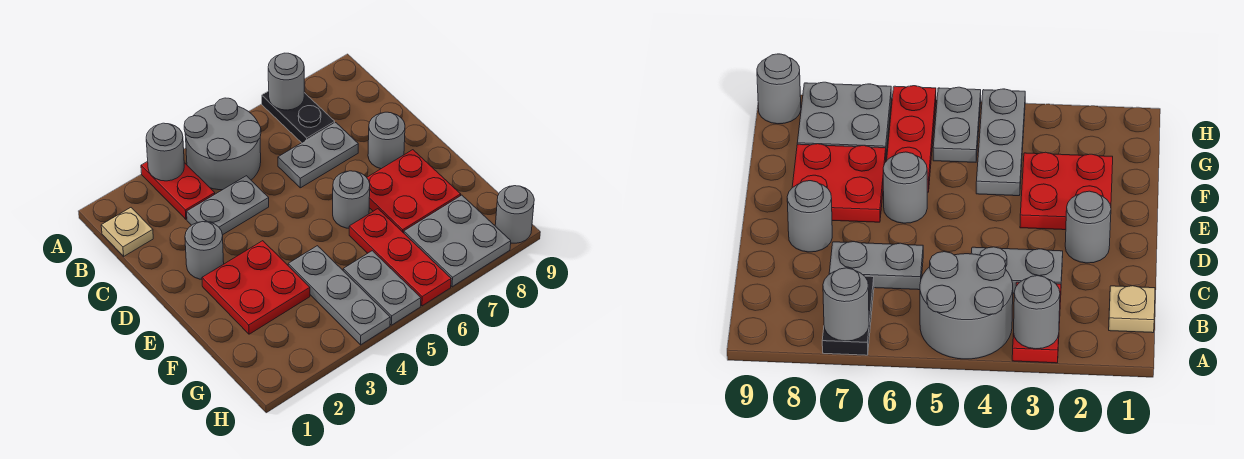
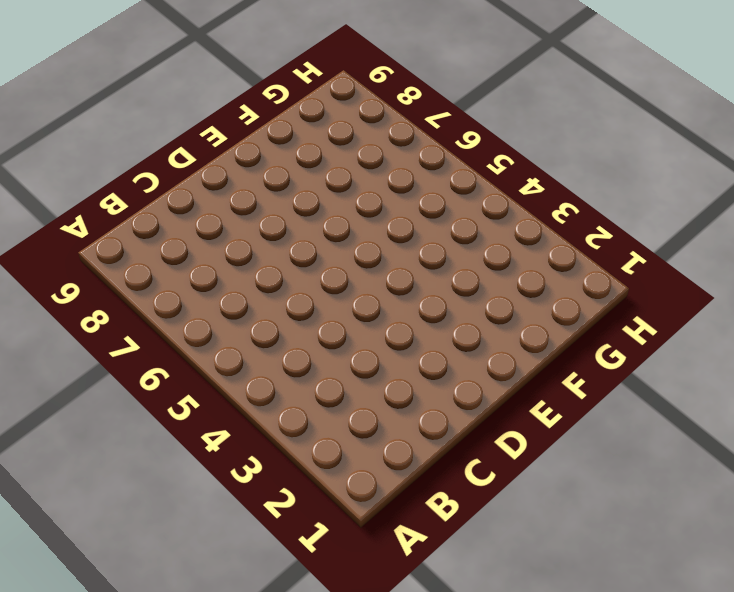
none -> red plate A3:B3 level 1
none -> grey round brick A4:B5 level 1
none -> black plate A7:B7 level 1

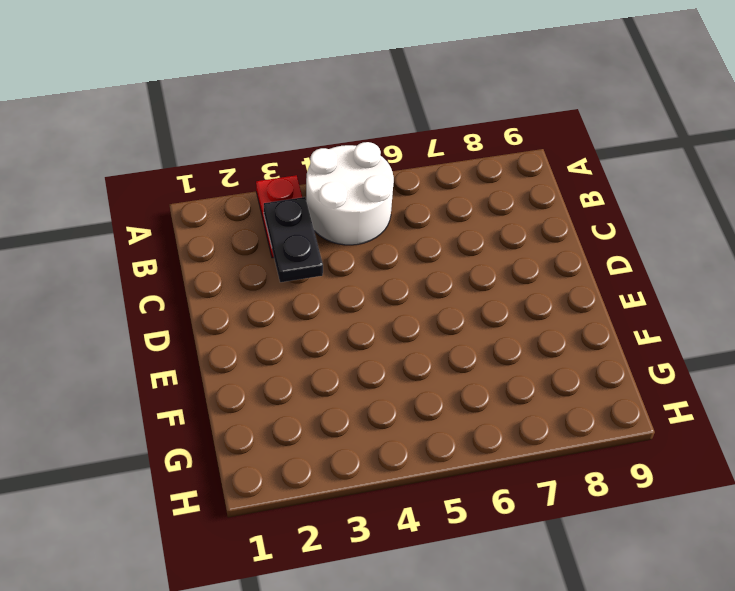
white round brick A4:B5 level 1 -> grey round brick A4:B5 level 1
black plate B3:C3 level 2 -> black plate A7:B7 level 1
none -> tan plate B1 level 1
none -> grey plate C3:C4 level 1
none -> grey plate C6:C7 level 1

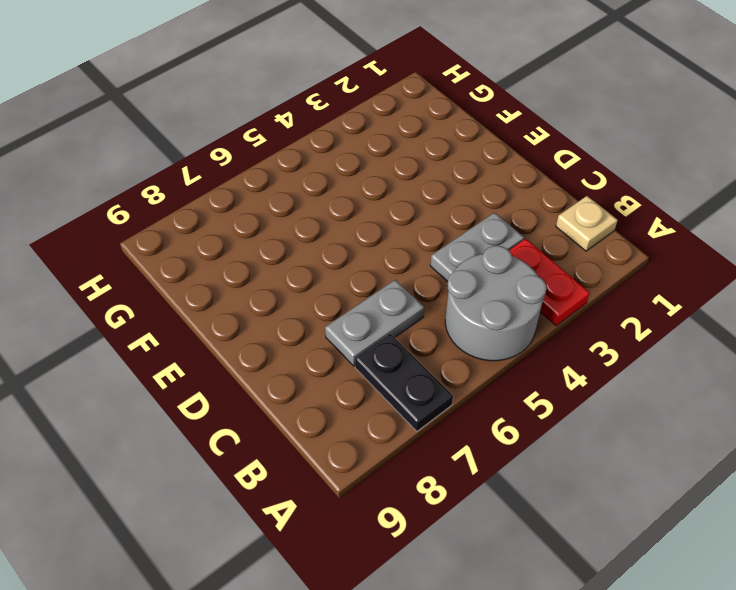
none -> grey round brick D2 level 1
none -> grey round brick D8 level 1
none -> red plate E2:F3 level 1

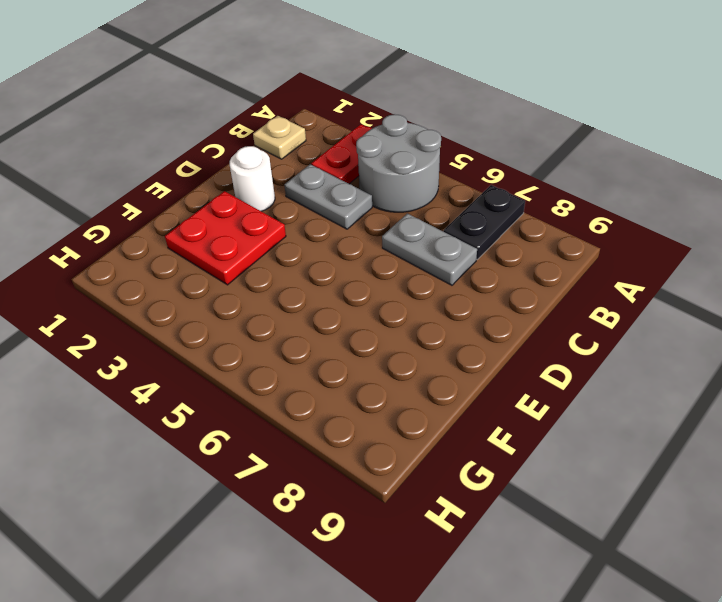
white round brick D2 level 1 -> grey round brick D2 level 1
none -> grey round brick D8 level 1
none -> grey round brick E6 level 1
none -> red plate E7:F8 level 1

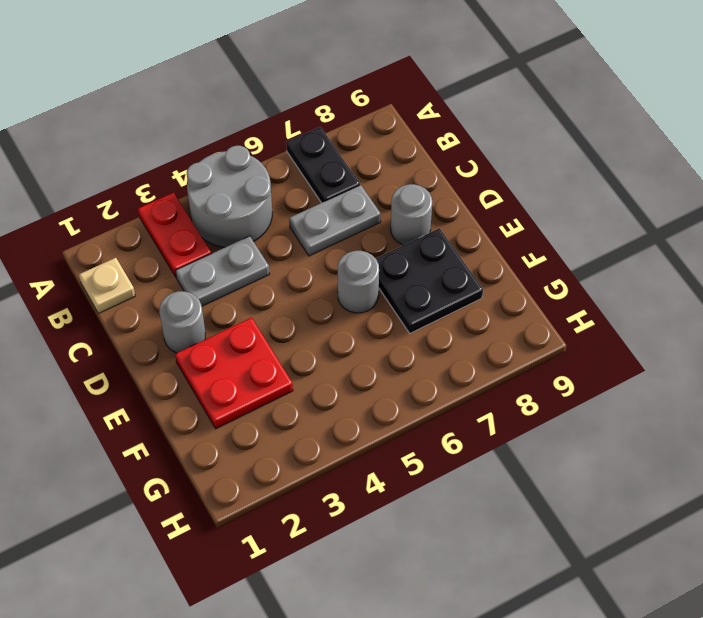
black plate E7:F8 level 1 -> red plate E7:F8 level 1
none -> grey plate F4:H4 level 1
none -> red plate F6:H6 level 1
none -> grey plate G5:H5 level 1

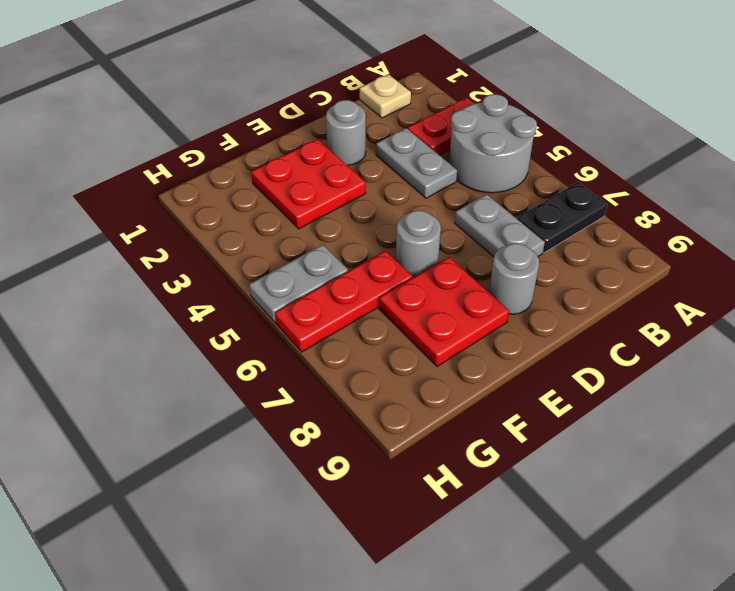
none -> grey plate F4:H4 level 1
none -> grey plate G7:H8 level 1
none -> grey round brick H9 level 1

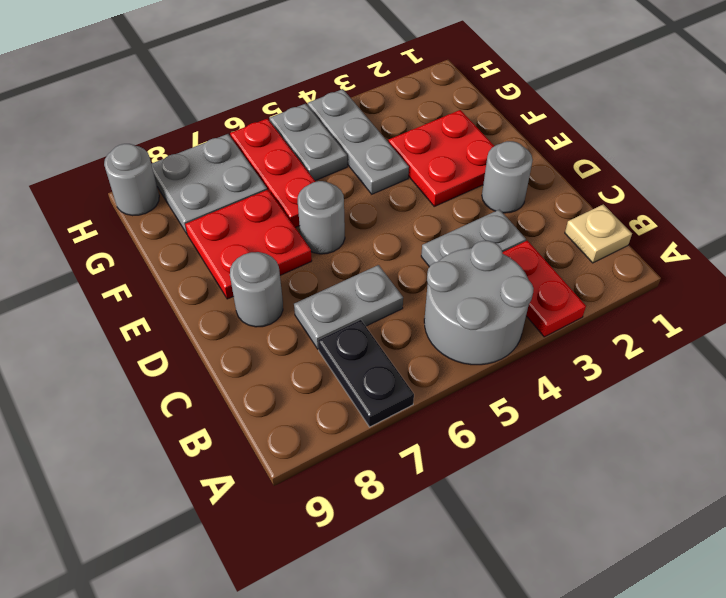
none -> grey round brick A3 level 2
none -> grey round brick A7 level 2

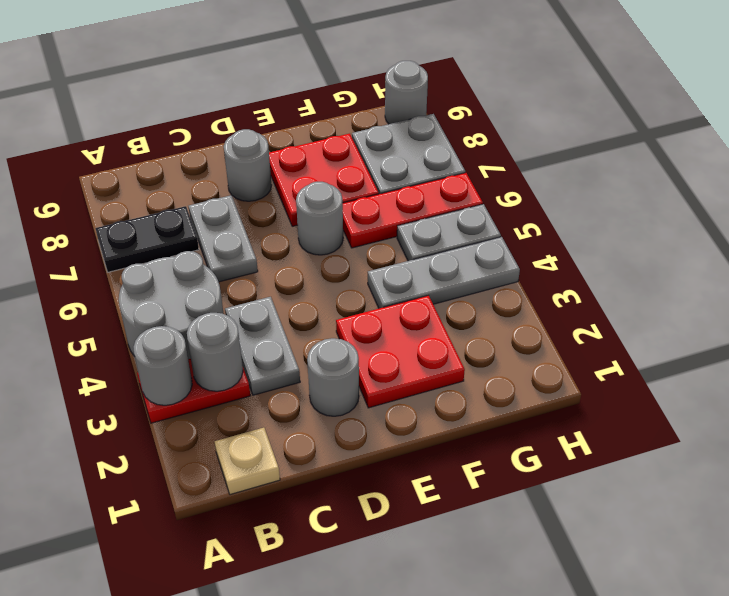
grey round brick B3 level 2 -> grey round brick A7 level 2

